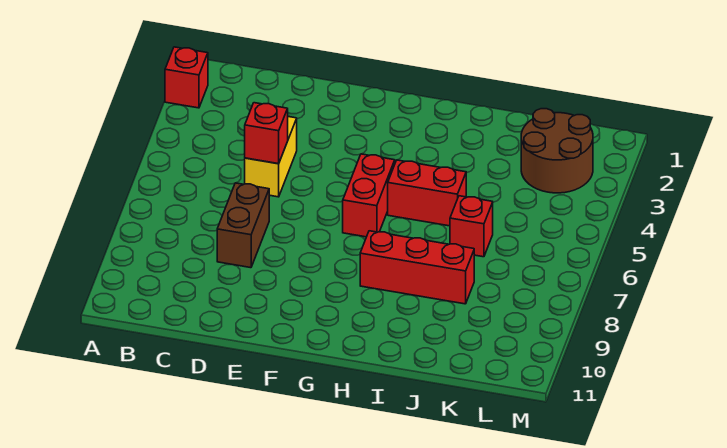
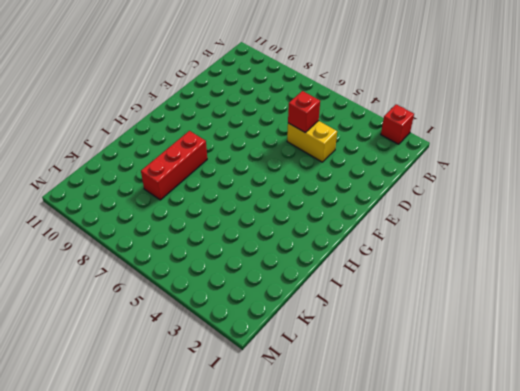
none -> brown brick D7:D8 level 1
none -> red brick G5:G6 level 1

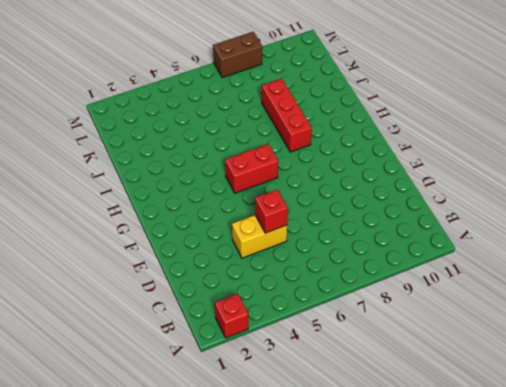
brown brick M7:M8 level 1 -> brown brick D7:D8 level 1
none -> red brick H5:I5 level 1
none -> red brick J6 level 1

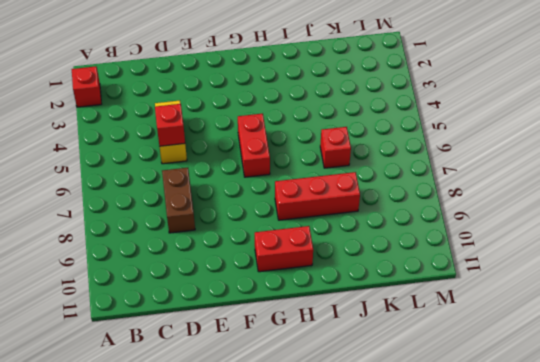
red brick G10:H10 level 1 -> red brick H5:I5 level 1
none -> brown round brick K2:L3 level 1

